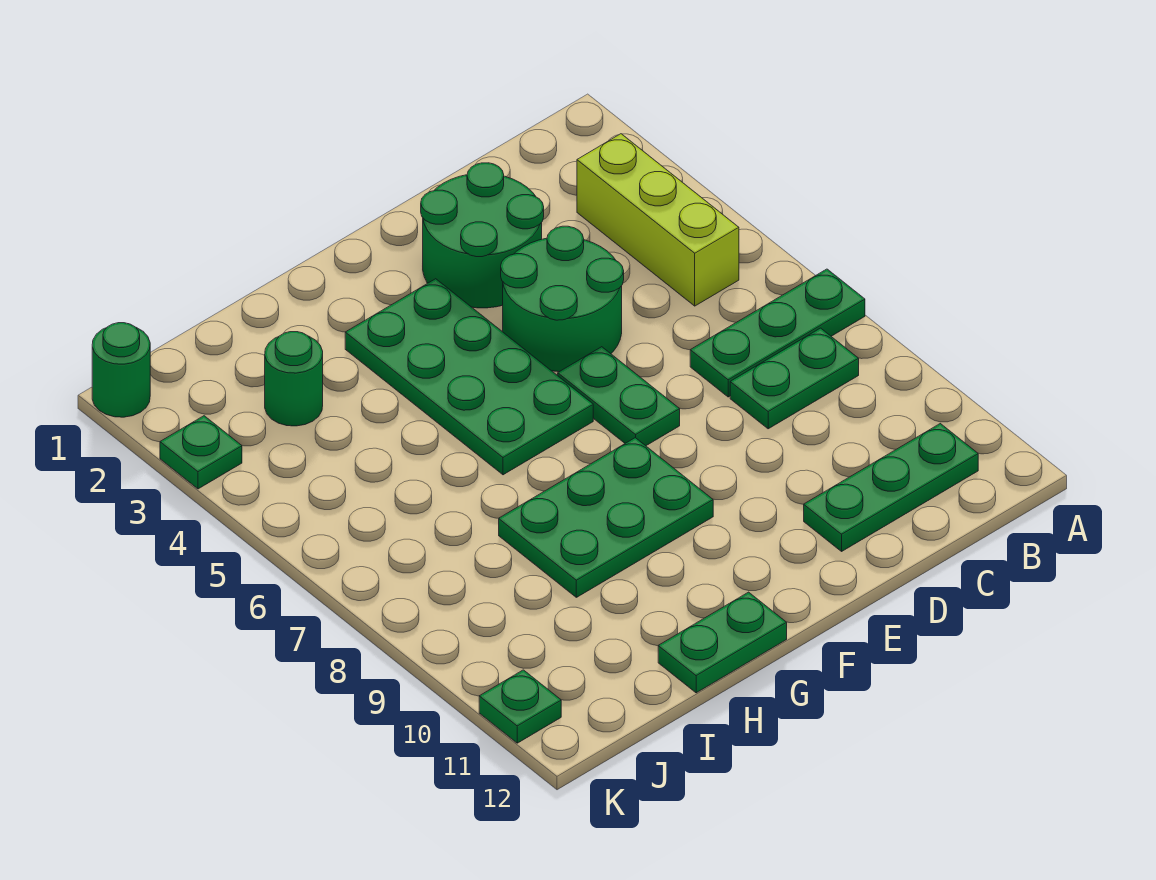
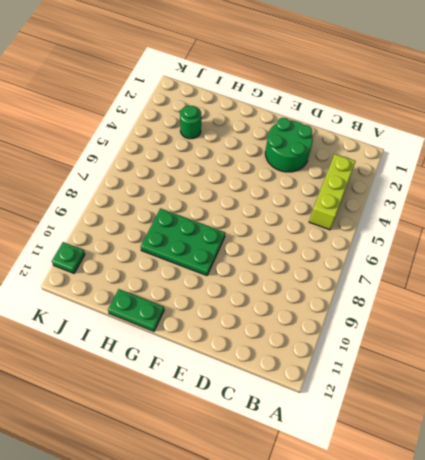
none -> green plate A7:C7 level 1
none -> green plate B8:C8 level 1
none -> green plate B11:D11 level 1

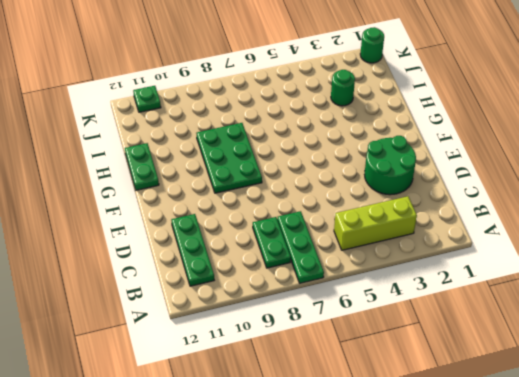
none -> green round brick D4:E5 level 1
none -> green plate E6:E7 level 1
none -> green plate F3:G6 level 1

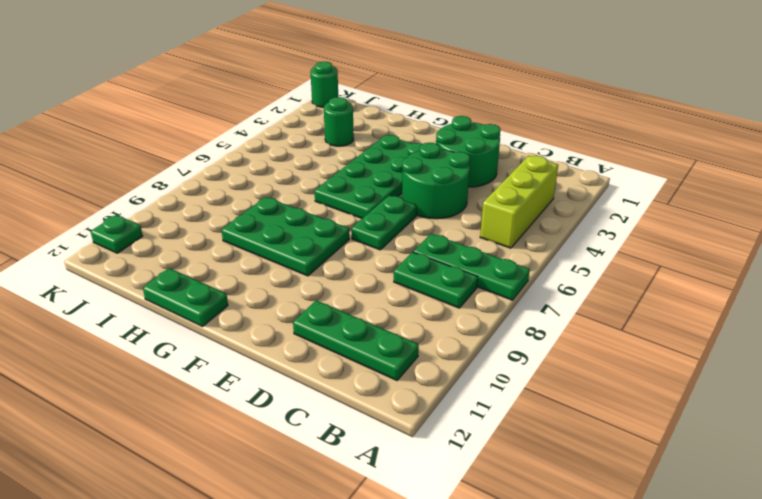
none -> green plate K3 level 1

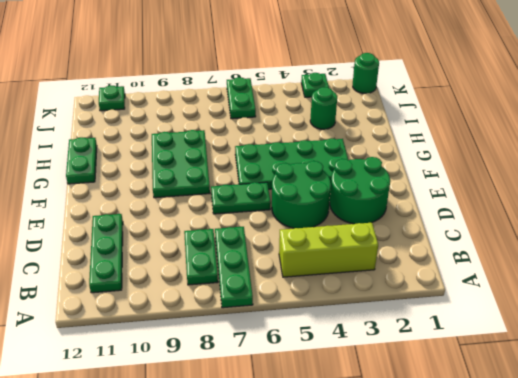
green plate J6:K6 level 1 -> none

